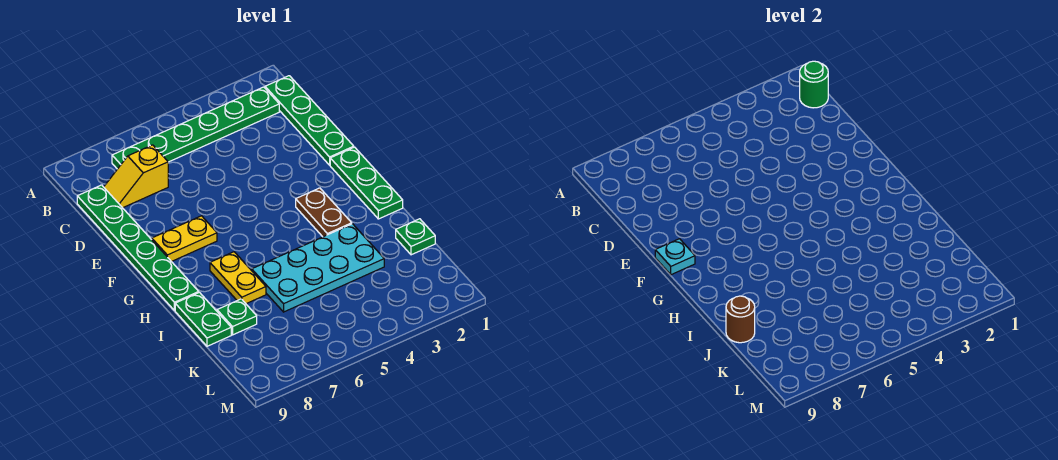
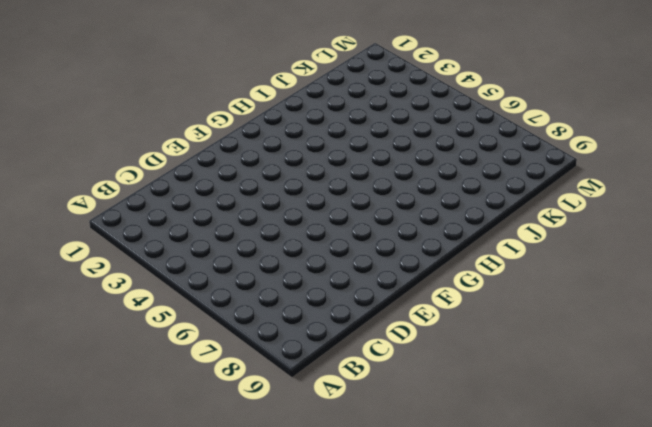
none -> green plate B1:E1 level 1
none -> green plate B2:B7 level 1
none -> yellow slope C7:C8 level 1 top 7

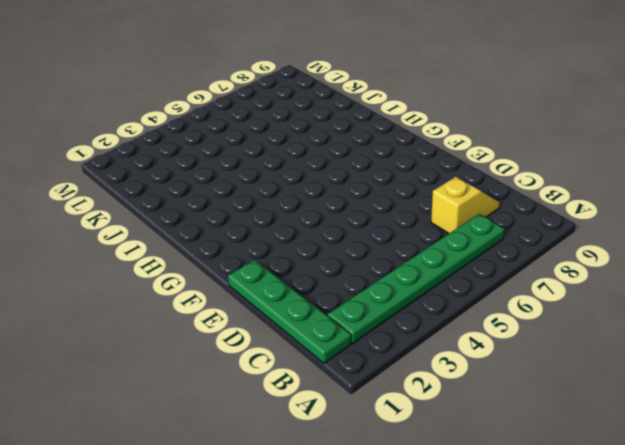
none -> green plate C9:H9 level 1
none -> green plate F1:H1 level 1
none -> yellow plate F7:F8 level 1

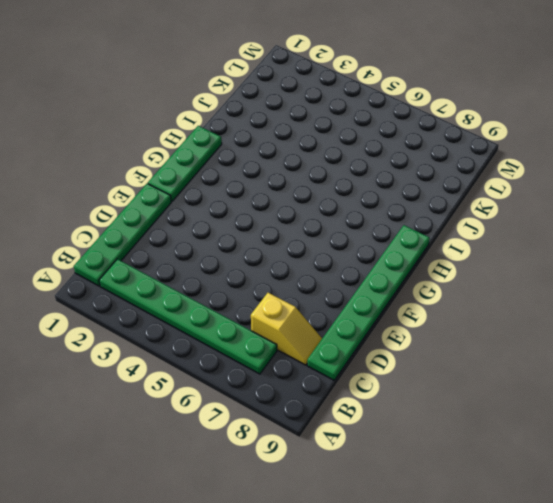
none -> yellow plate F7:F8 level 1
none -> brown plate G3:H3 level 1
none -> yellow plate H7:I7 level 1

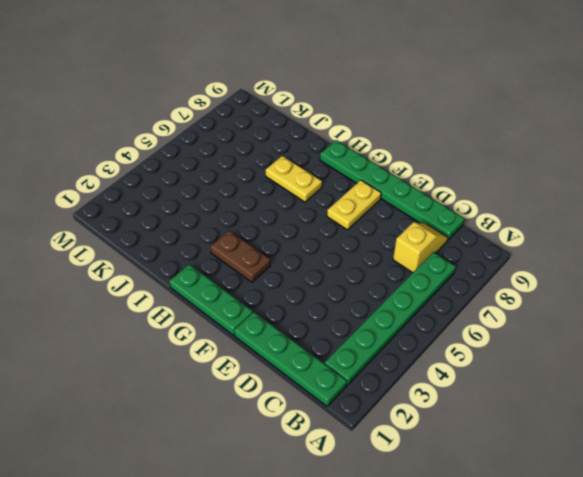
none -> cyan plate I3:J6 level 1
none -> green plate I9:J9 level 1
none -> green plate J1 level 1

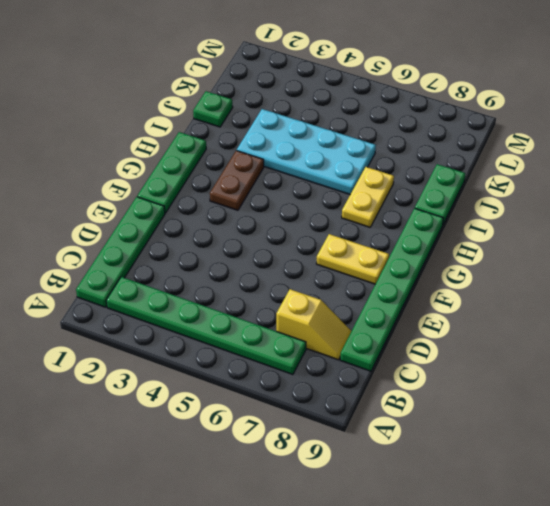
none -> green plate J8 level 1
none -> green round brick B1 level 2
none -> cyan plate F9 level 2

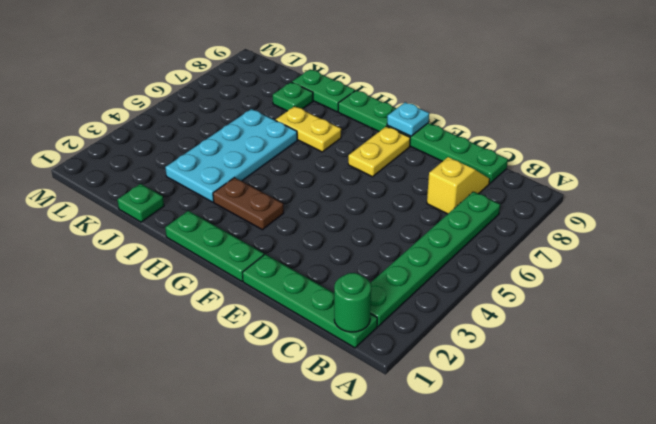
none -> brown round brick J9 level 2

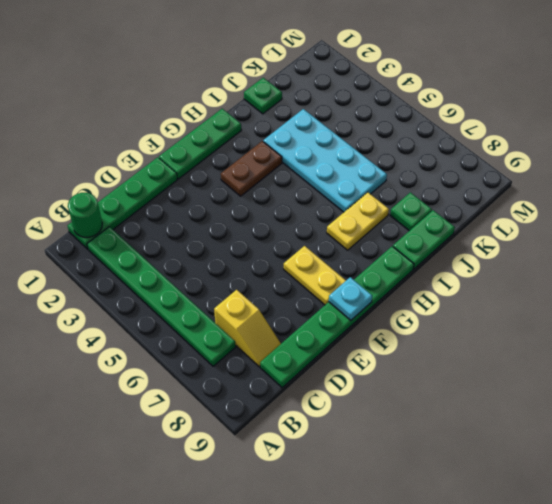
none -> brown round brick J9 level 2

